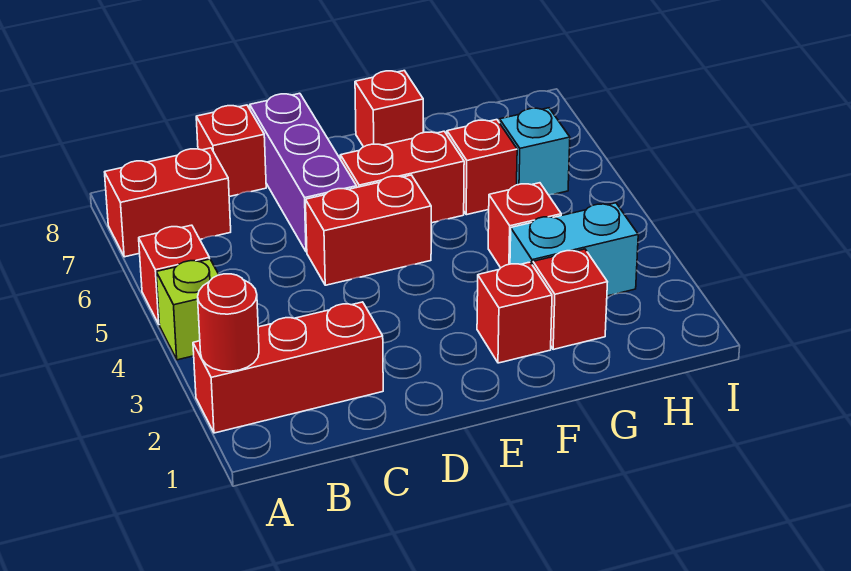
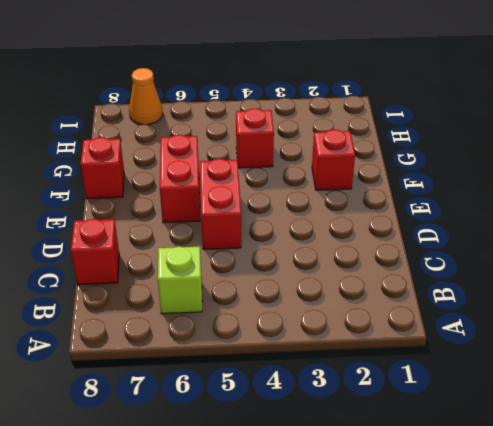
lime brick B6 level 1 -> lime brick A4 level 1
orange cone I7 level 1 -> none
none -> red brick A2:C2 level 1
none -> red brick A5 level 1
none -> red brick A7:B7 level 1

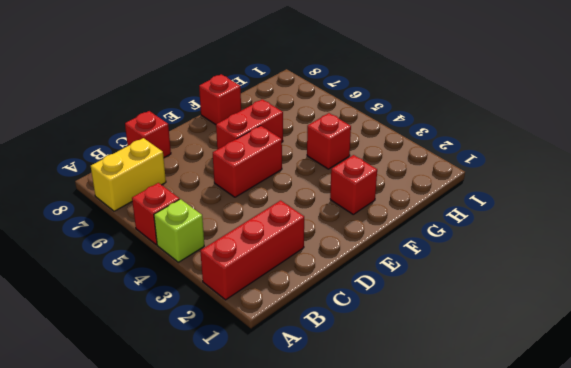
yellow brick A7:B7 level 1 -> red brick A7:B7 level 1
none -> purple brick D6:D8 level 1
none -> red brick G2 level 1
none -> cyan brick G3:H3 level 1

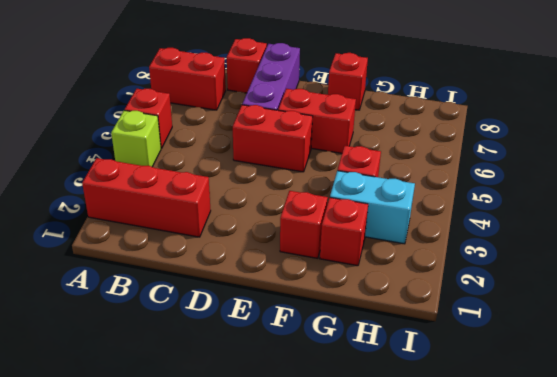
none -> red brick G6 level 1
none -> cyan brick H6 level 1
none -> red round brick A2 level 2

